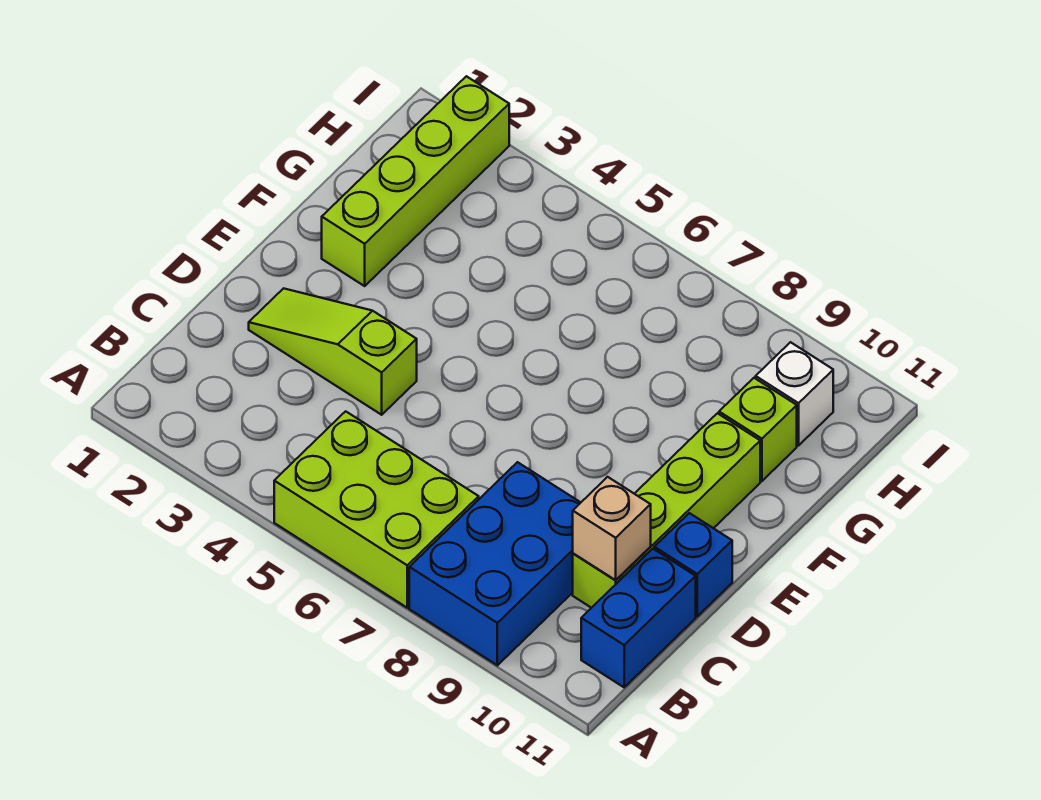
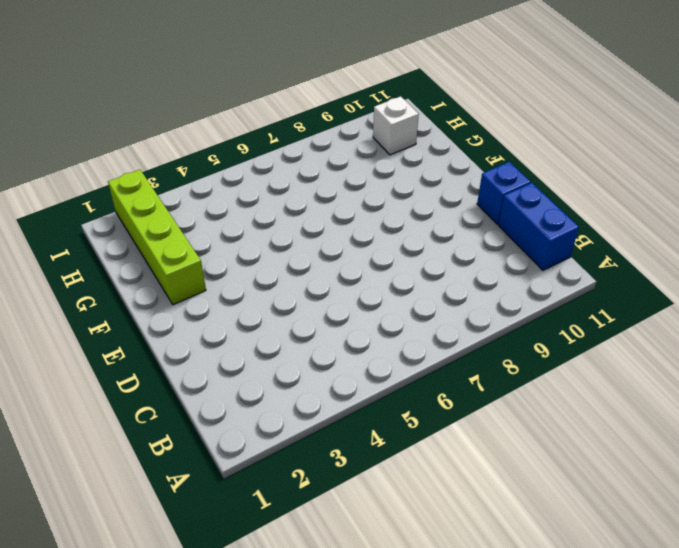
none -> lime brick A5:B7 level 1
none -> blue brick A8:C9 level 1

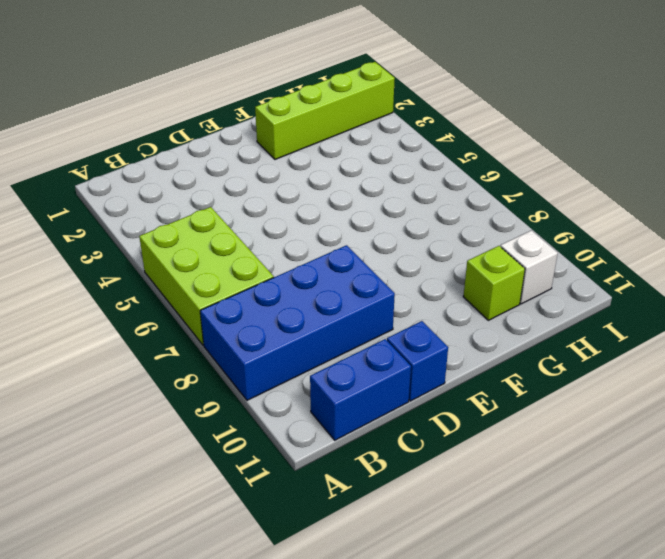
blue brick A8:D9 level 1 -> blue brick A8:C9 level 1
none -> lime brick C10:F10 level 1
none -> lime slope D2:D4 level 1 top 4

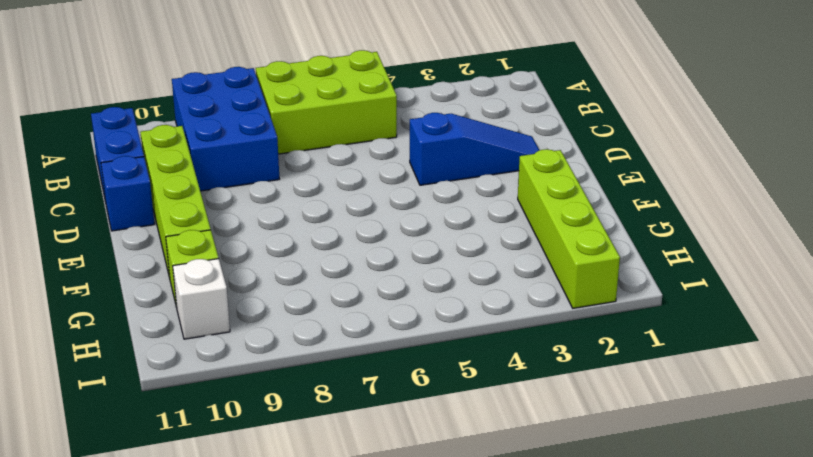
blue slope D2:D4 level 1 top 4 -> lime slope D2:D4 level 1 top 4
none -> tan brick C10 level 2

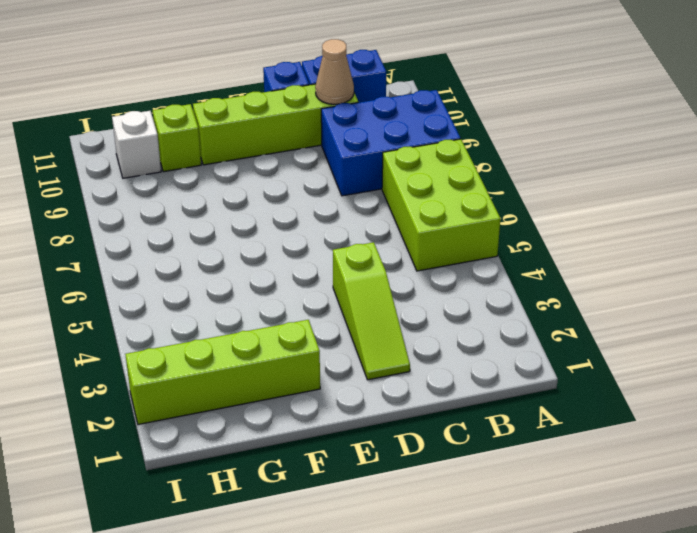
tan cone C10 level 2 -> tan brick C10 level 2

